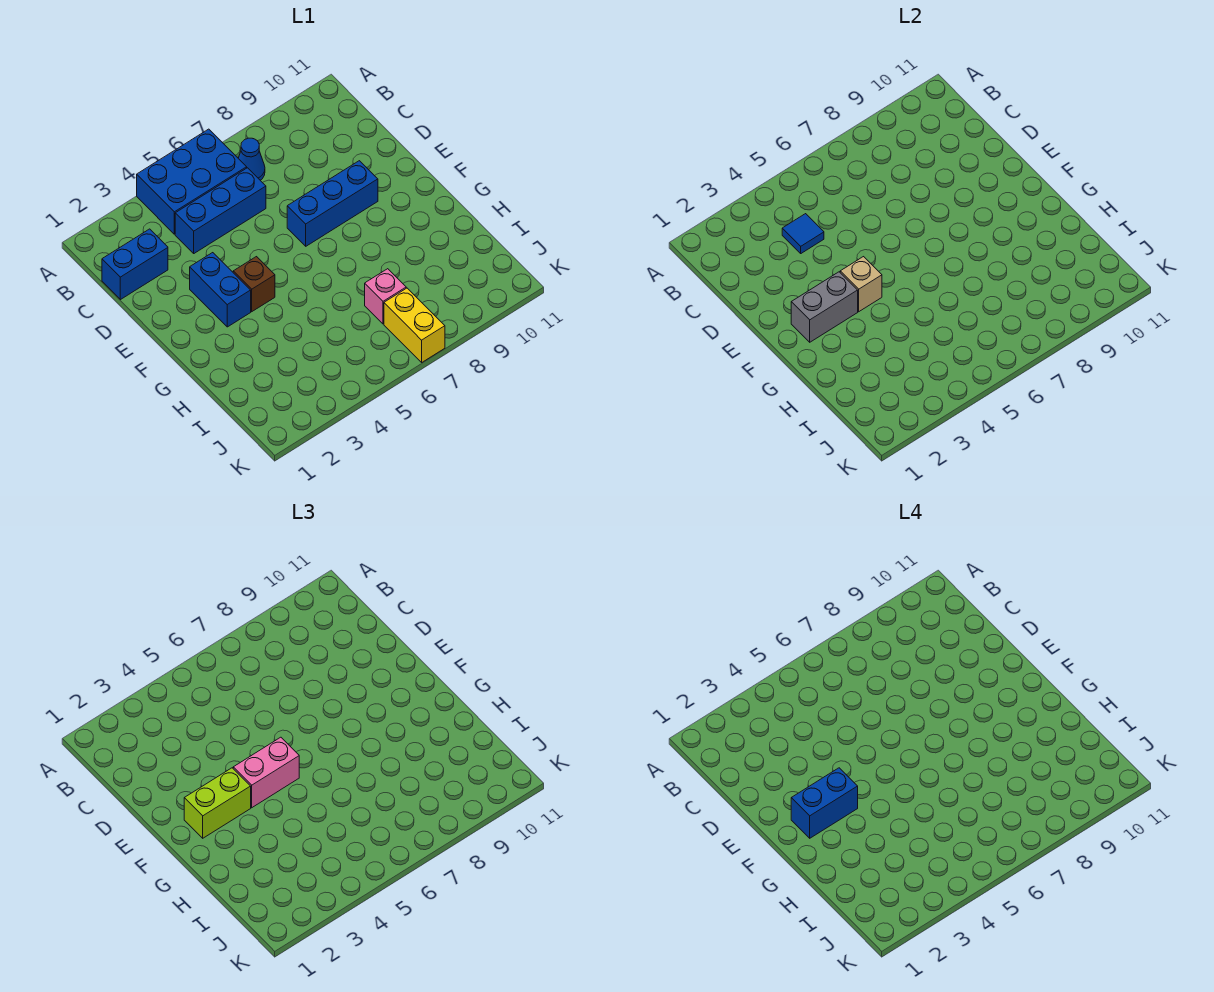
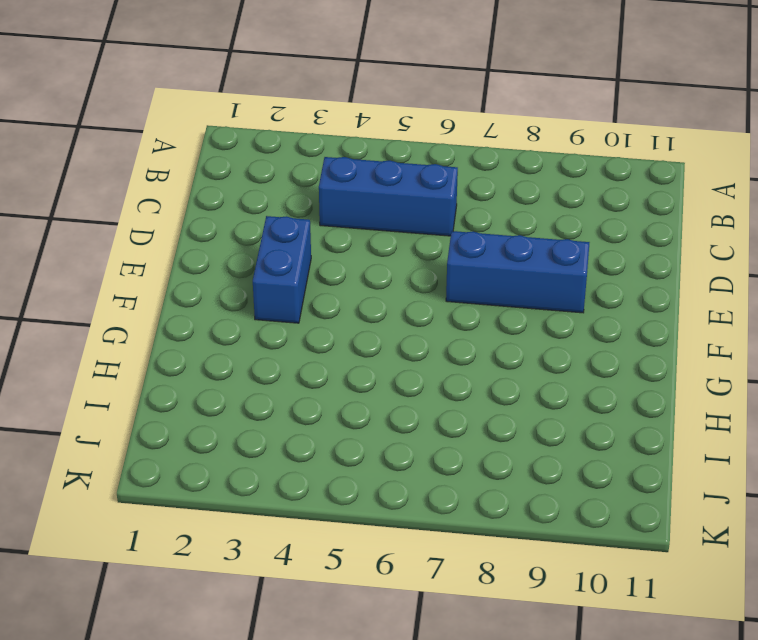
none -> blue brick A4:B6 level 1
none -> blue cone B7 level 1
none -> blue brick C1:C2 level 1

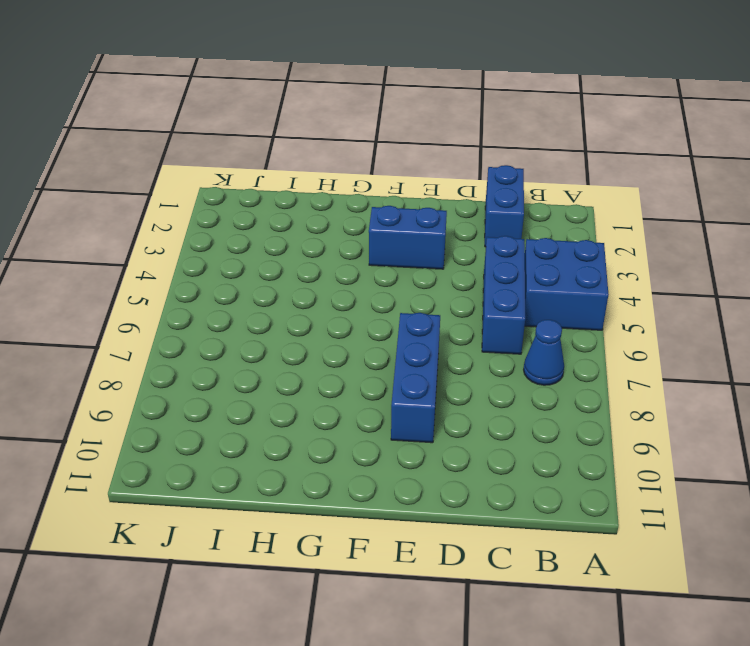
blue brick A4:B5 level 1 -> blue brick A4:B6 level 1
none -> brown brick F4 level 1
none -> pink brick I7 level 1
none -> yellow brick J7:K7 level 1

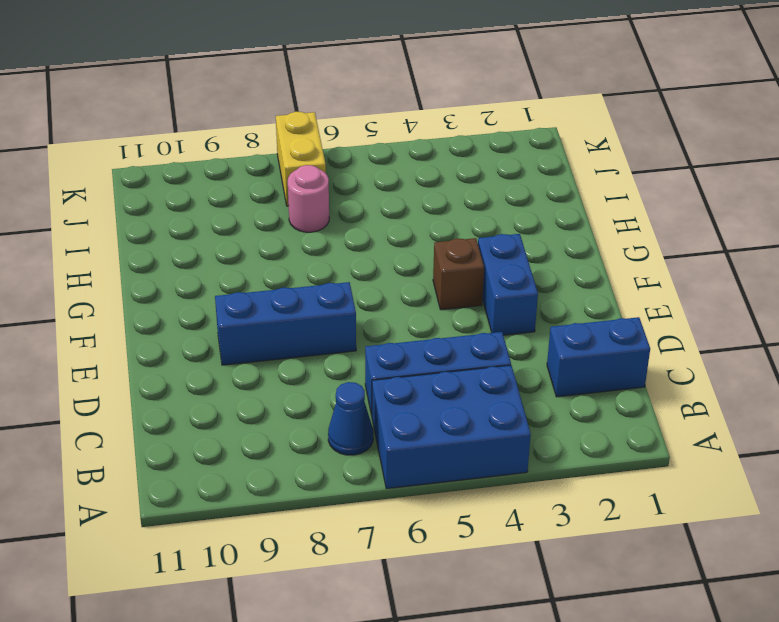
pink round brick I7 level 1 -> pink brick I7 level 1
none -> blue tile C4 level 2
none -> grey brick F2:F3 level 2
none -> tan brick F4 level 2

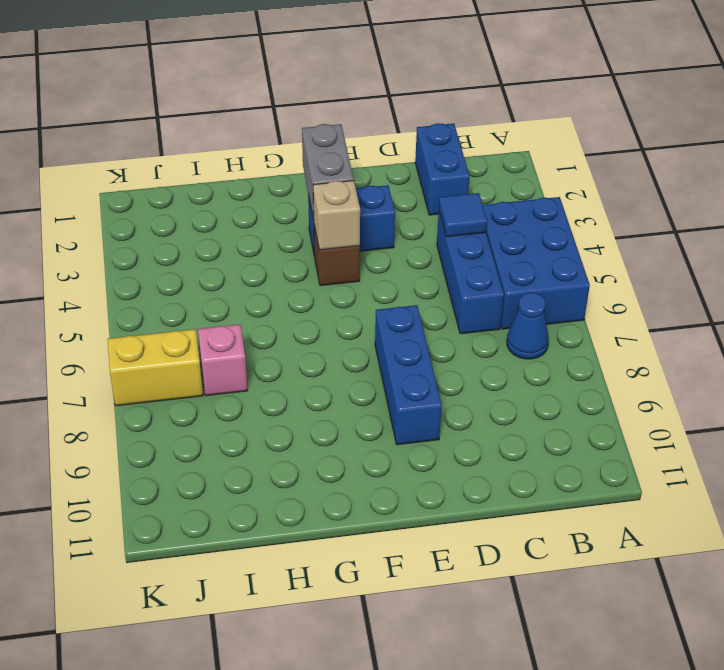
none -> lime brick F2:F3 level 3
none -> pink brick F4:F5 level 3
none -> blue brick F2:F3 level 4

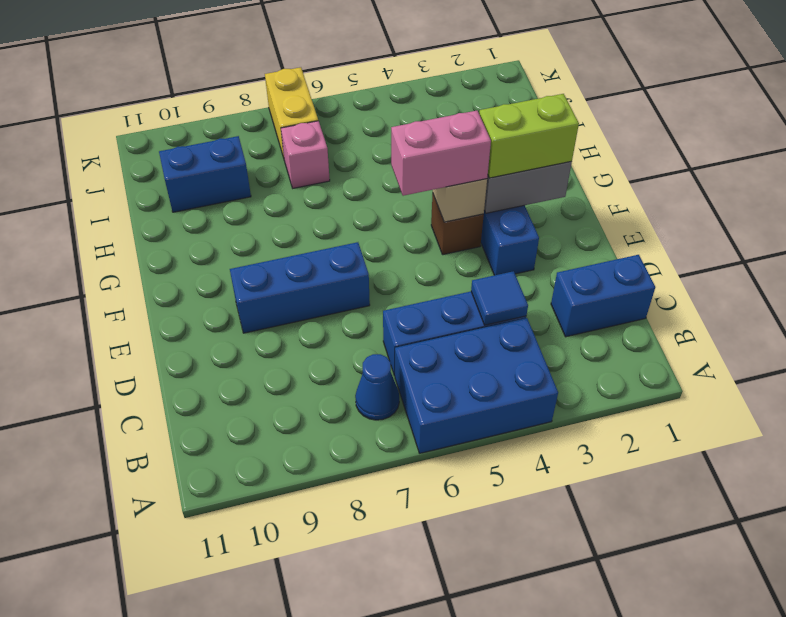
blue brick I9:I10 level 1 -> blue brick F2:F3 level 4

